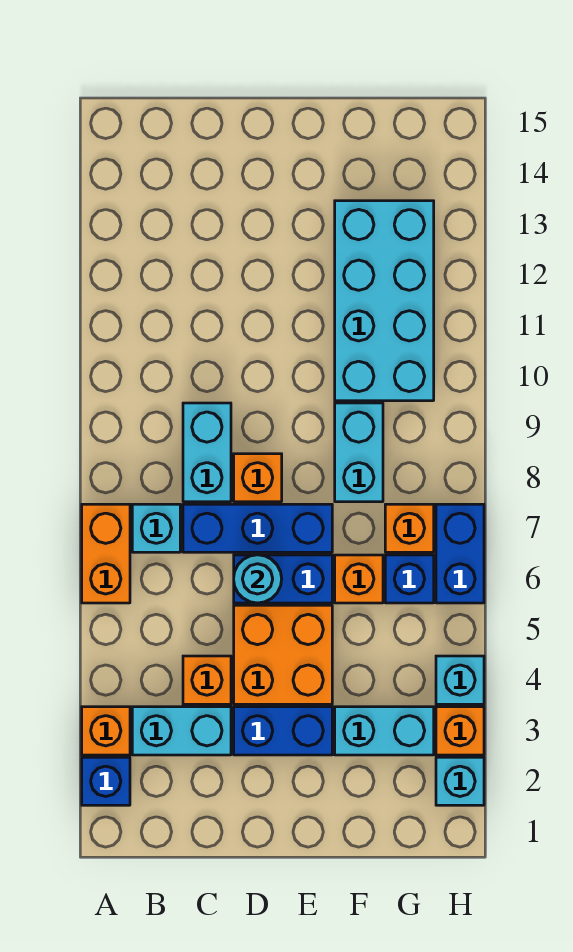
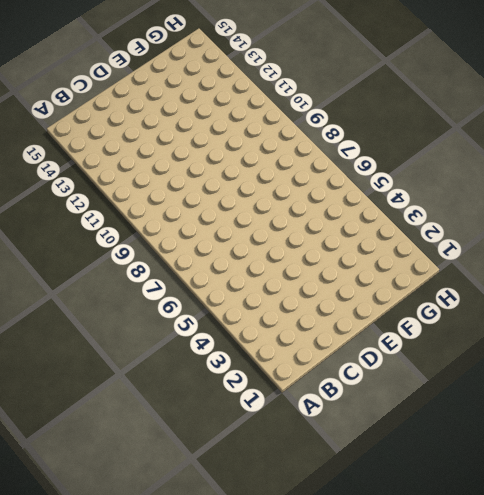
none -> blue brick A2 level 1
none -> orange brick A3 level 1
none -> orange brick A6:A7 level 1

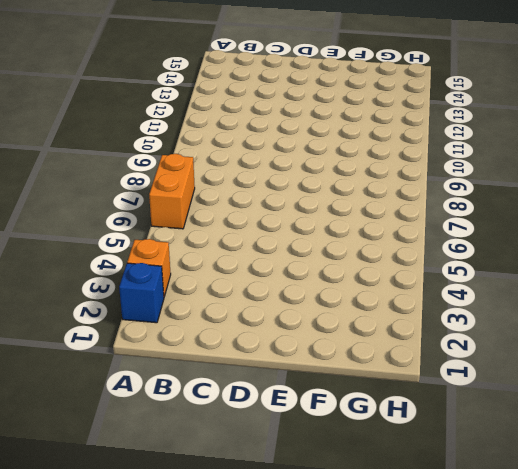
none -> cyan brick B3:C3 level 1
none -> cyan brick B7 level 1
none -> orange brick C4 level 1

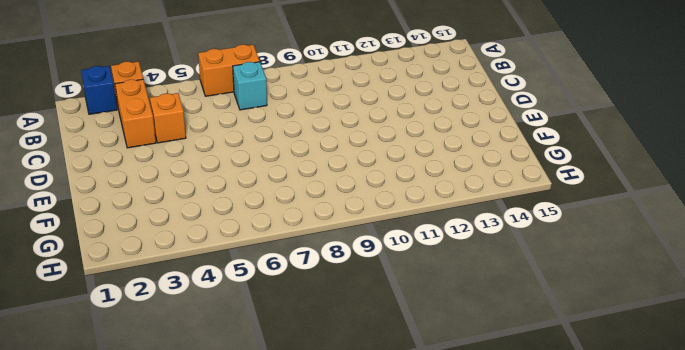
orange brick B3:C3 level 1 -> cyan brick B3:C3 level 1
none -> blue brick C7:E7 level 1
none -> cyan brick C8:C9 level 1
none -> blue brick D3:E3 level 1

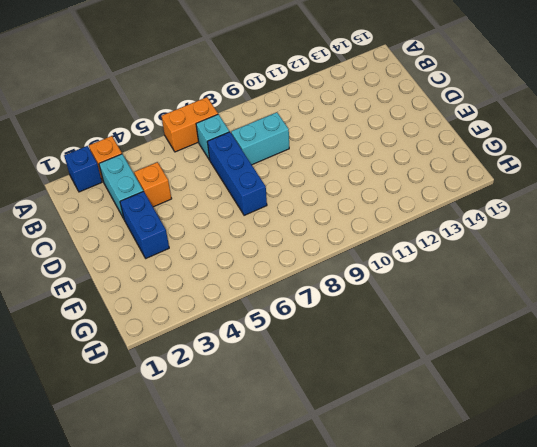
none -> orange brick D4:E5 level 1
none -> blue brick D6:E6 level 1
none -> orange brick D8 level 1

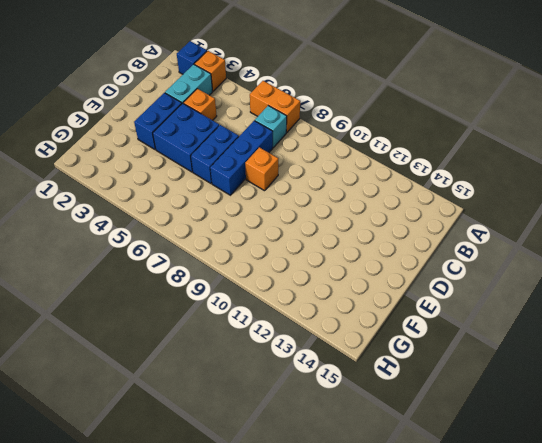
blue brick D4:E5 level 1 -> orange brick D4:E5 level 1
none -> cyan brick C8:C9 level 1
none -> cyan brick F3:G3 level 1
none -> orange brick F6 level 1

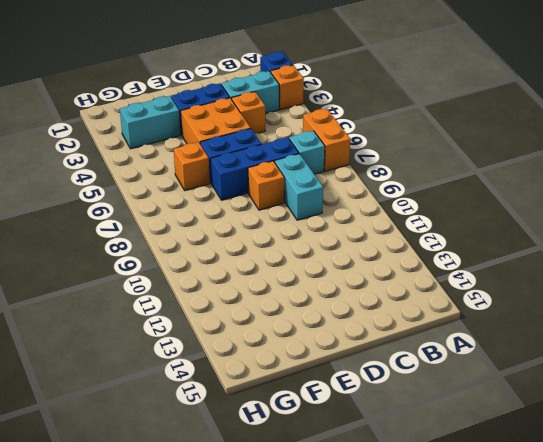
none -> cyan brick F8:F9 level 1
none -> cyan brick F10:G13 level 1
none -> blue brick G6 level 1

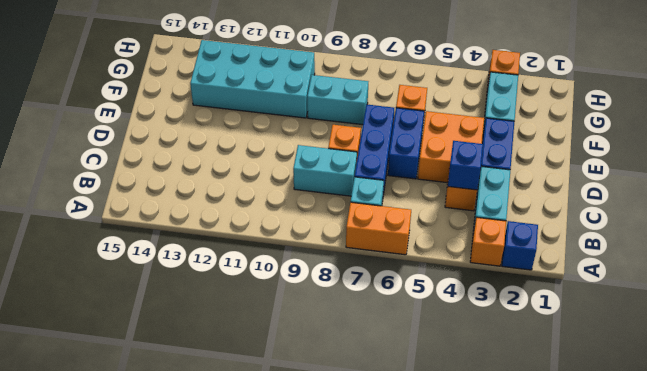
blue brick C4 level 2 -> blue brick G6 level 1
none -> orange brick G7 level 1
none -> cyan brick H2 level 1
none -> cyan brick H4 level 1

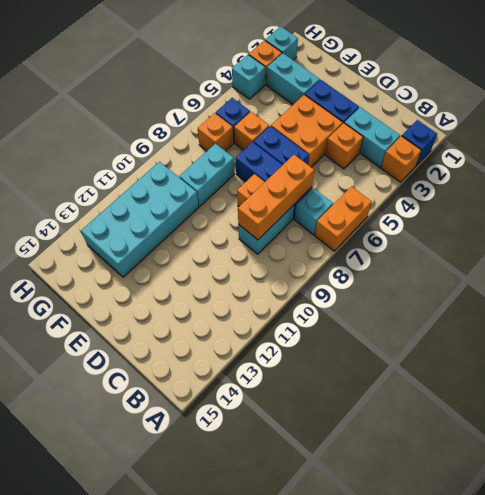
orange brick C7:C9 level 2 -> none
none -> blue brick H6:H7 level 1
none -> cyan round brick D6 level 2

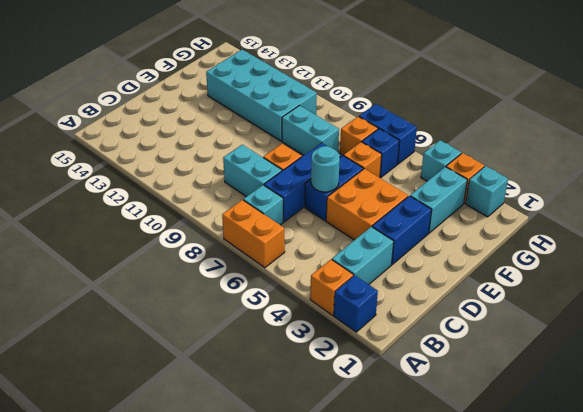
none -> orange brick C4 level 1

